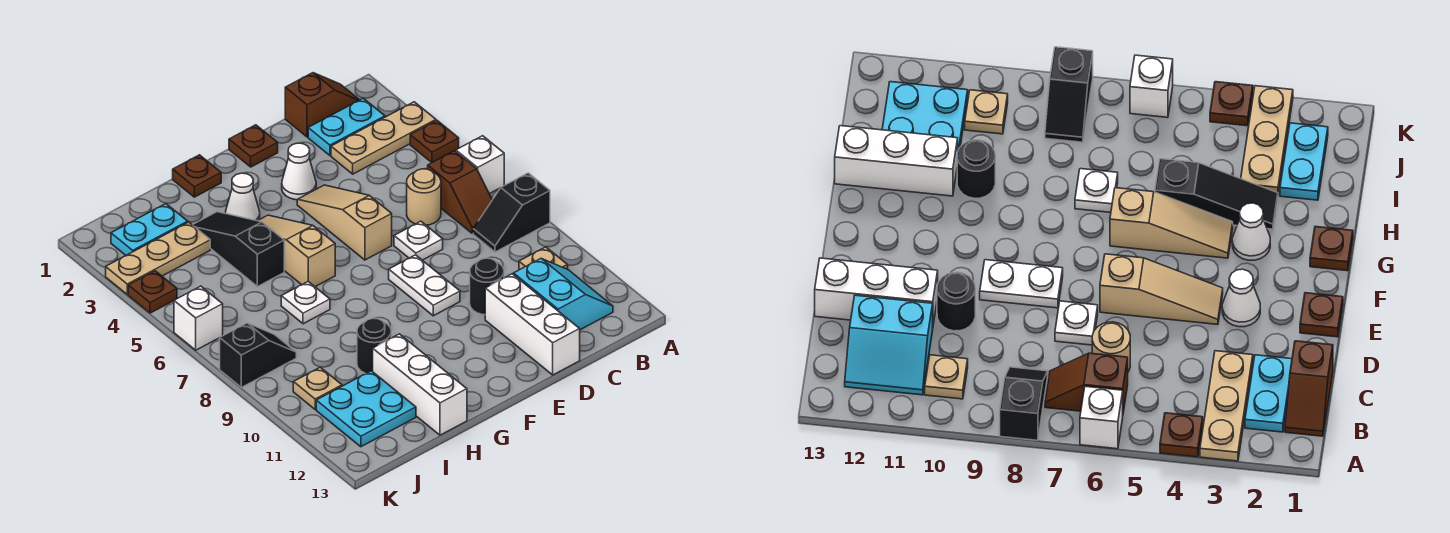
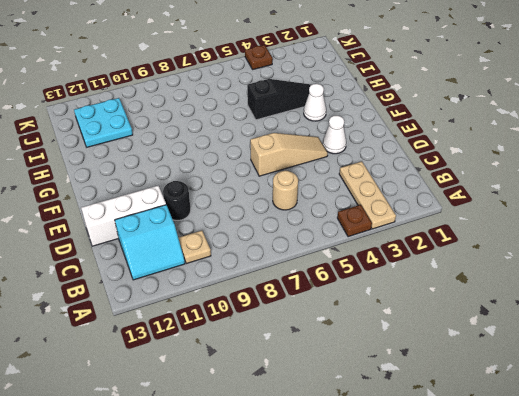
none -> white brick A6 level 1
none -> black slope A8:B8 level 1 top A
none -> brown slope B1:C1 level 1 top C
none -> cyan plate B2:C2 level 1

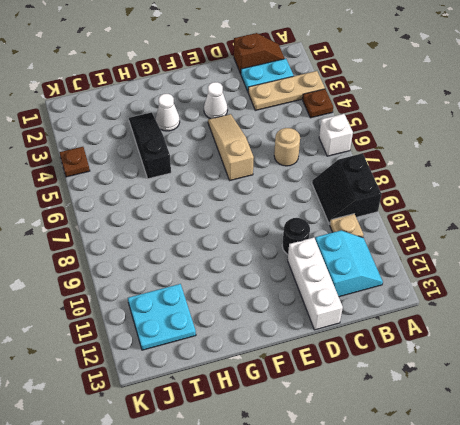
black slope A8:B9 level 1 top A -> black slope A8:B8 level 1 top A
none -> brown slope B6:B7 level 1 top 6
none -> white plate D7 level 1
none -> brown plate E1 level 1
none -> white plate E8:E9 level 1

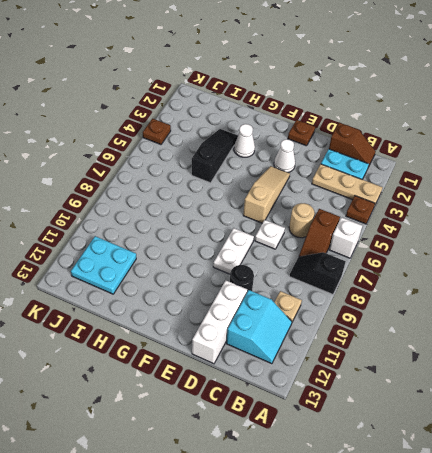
none -> brown plate G1 level 1
none -> tan slope G4:G6 level 1 top 6
none -> white plate H7 level 1
none -> black round brick H10 level 1

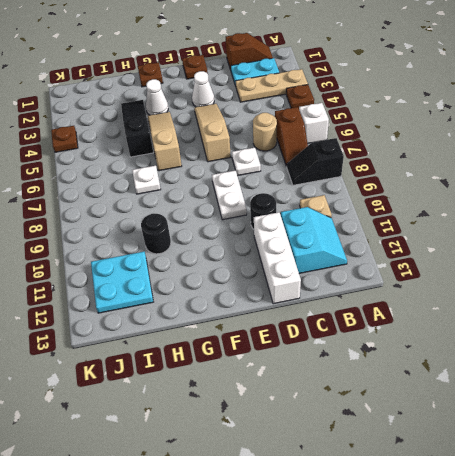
none -> white brick H11:H13 level 1
none -> cyan plate I2:J2 level 1
none -> tan plate I3:K3 level 1
none -> black slope J8:K8 level 1 top K

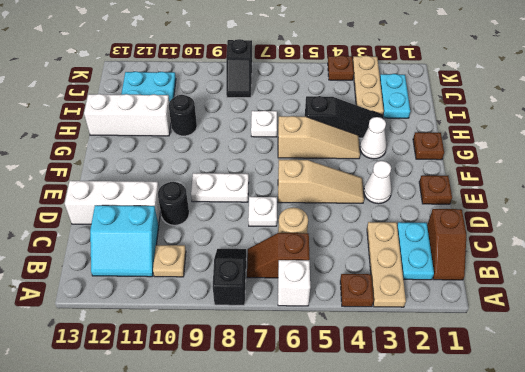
none -> tan plate J10 level 1
none -> white brick K6 level 1

